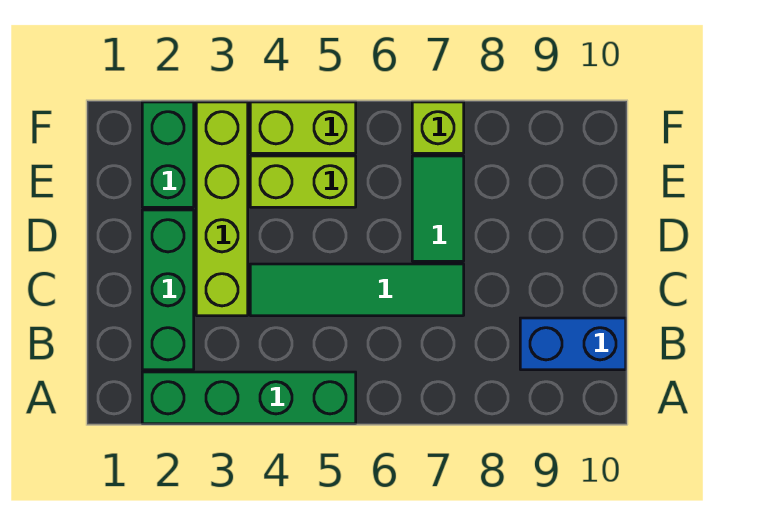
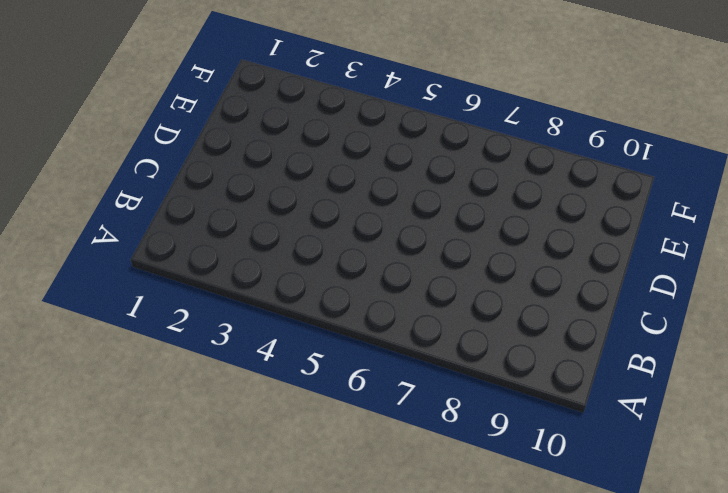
none -> green brick A2:A5 level 1
none -> green brick B2:D2 level 1

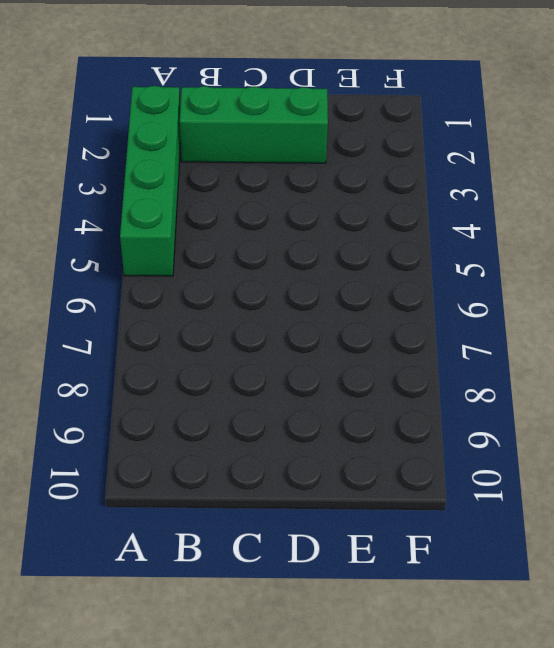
none -> blue brick B9:B10 level 1
none -> lime brick C3:F3 level 1

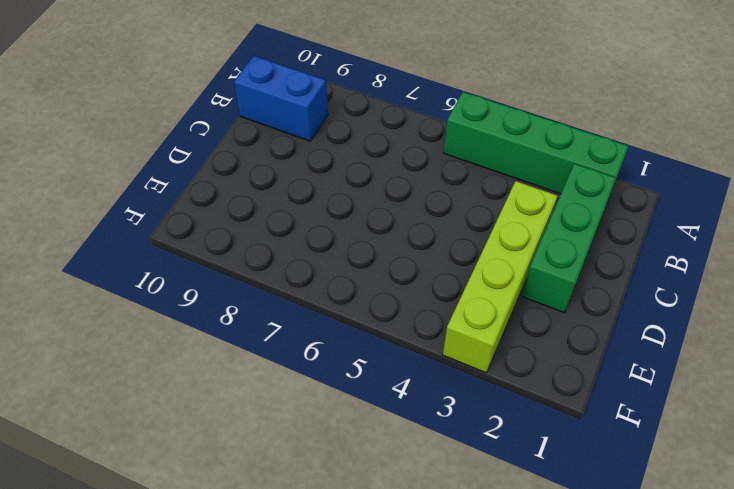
none -> green tile C4:C7 level 1
none -> green tile D7:E7 level 1

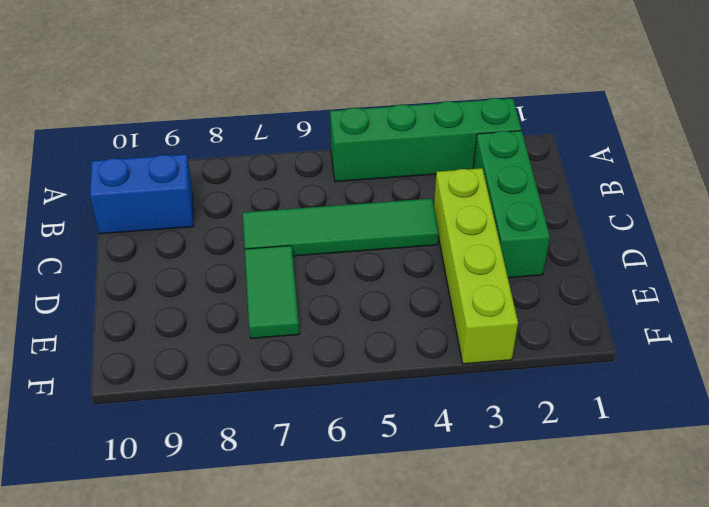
none -> green brick E2:F2 level 1
none -> lime brick E4:E5 level 1

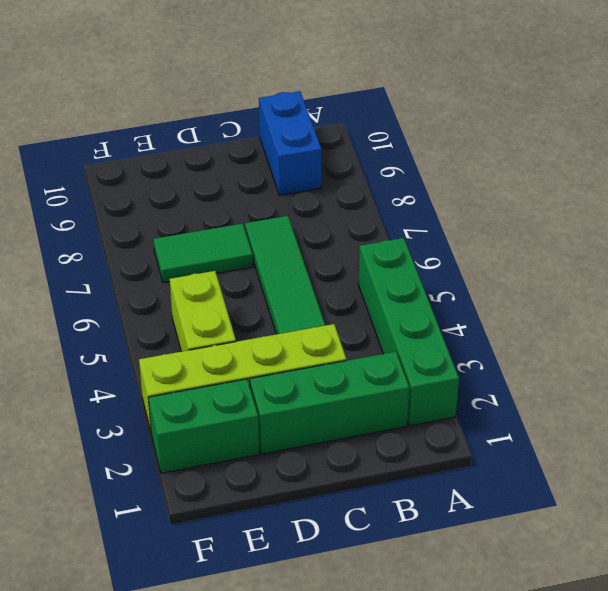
none -> lime brick F4:F5 level 1
none -> lime brick F7 level 1

